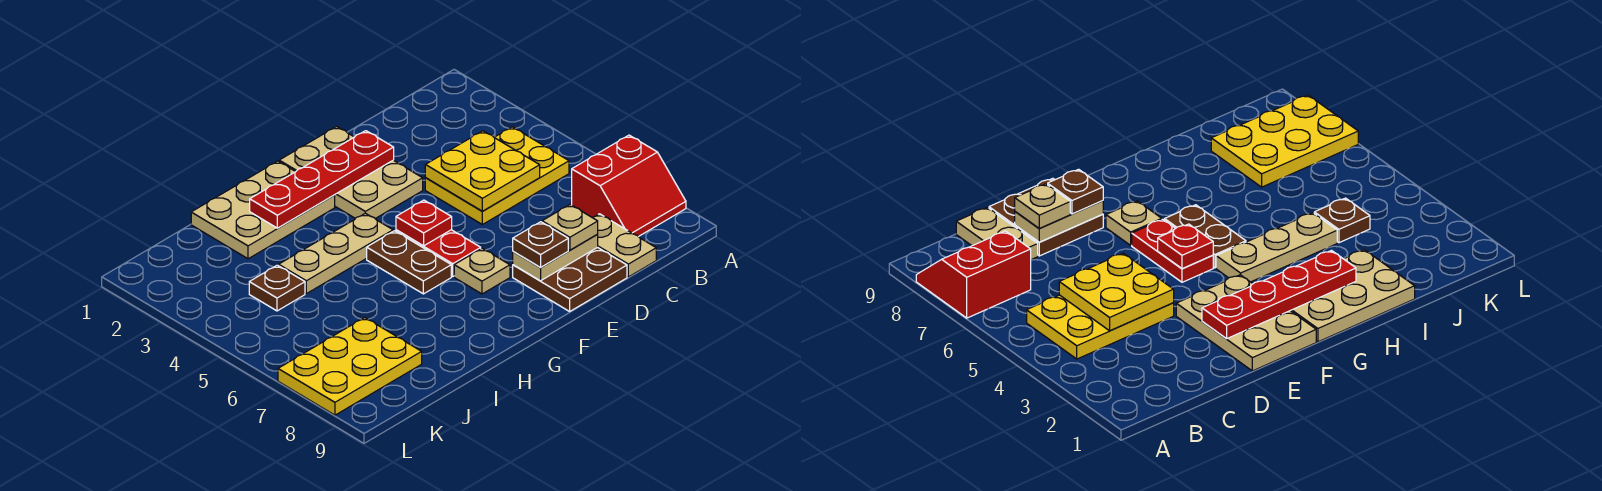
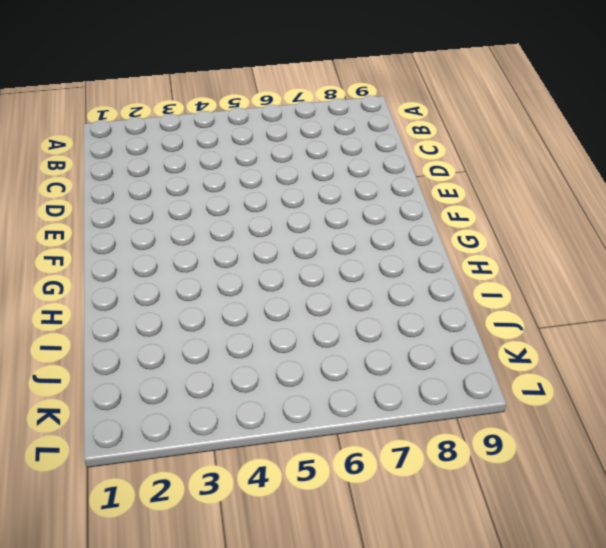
none -> red slope A7:B8 level 1 top 7
none -> yellow plate B4:D5 level 1
none -> tan plate C8:C9 level 1

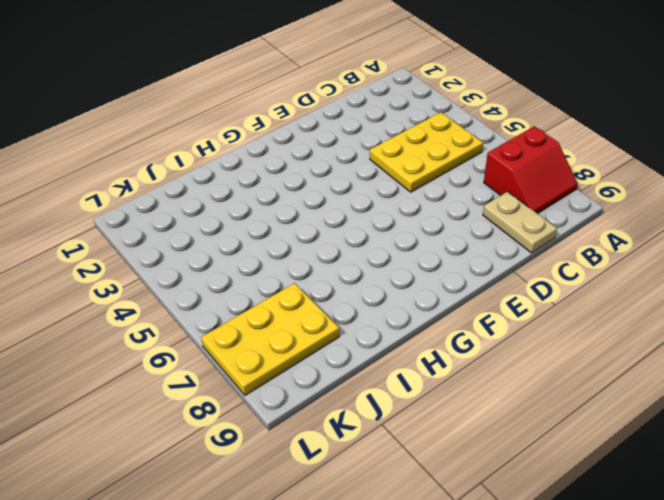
none -> brown plate D8:E9 level 1
none -> tan plate E1:F3 level 1
none -> red plate F5:F6 level 1

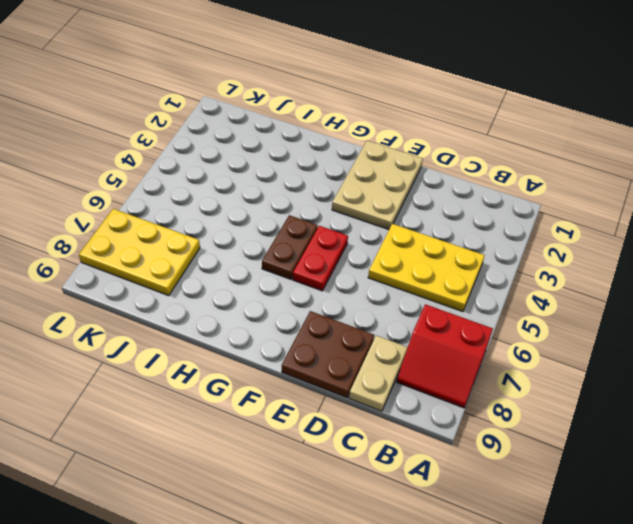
none -> tan plate F7 level 1
none -> tan plate G1:I2 level 1
none -> tan plate G4:I4 level 1

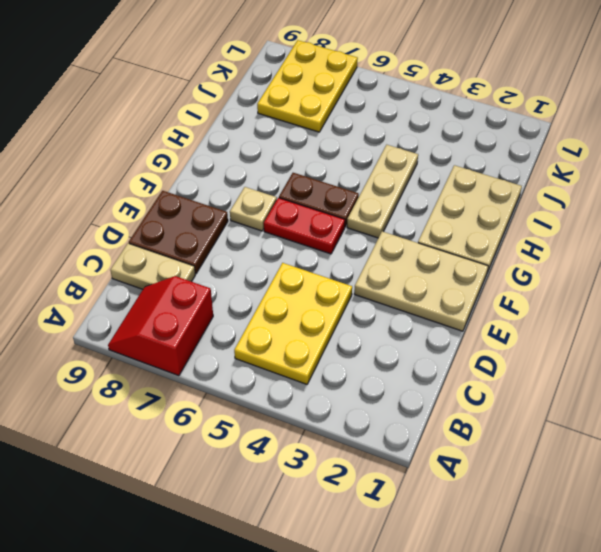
none -> brown plate J4 level 1
none -> yellow plate C4:D5 level 2
none -> tan plate D8:E8 level 2

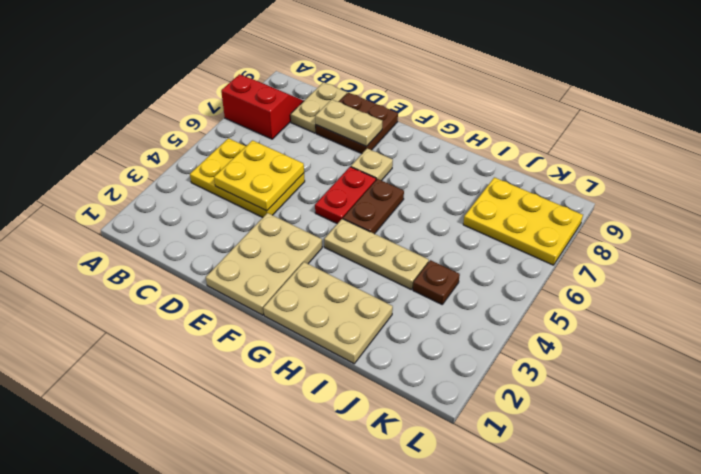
none -> red plate E2:H2 level 2
none -> red plate F5 level 2
none -> tan plate D8 level 3

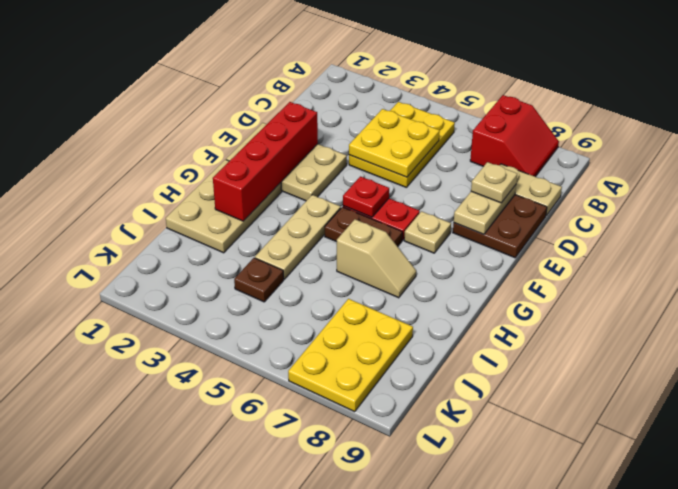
red brick E2:H2 level 2 -> red plate E2:H2 level 2
tan slope H6:H7 level 1 top 6 -> none
none -> brown plate E8 level 3

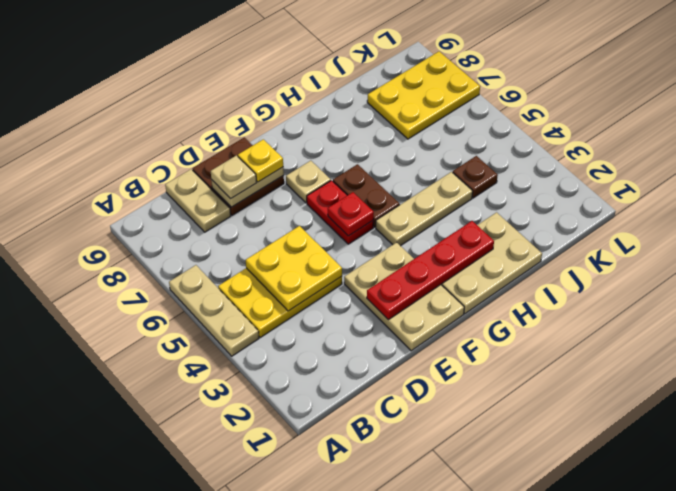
tan plate A4:A6 level 1 -> none
yellow plate E8 level 3 -> brown plate E8 level 3
none -> red slope A7:B8 level 1 top 7

